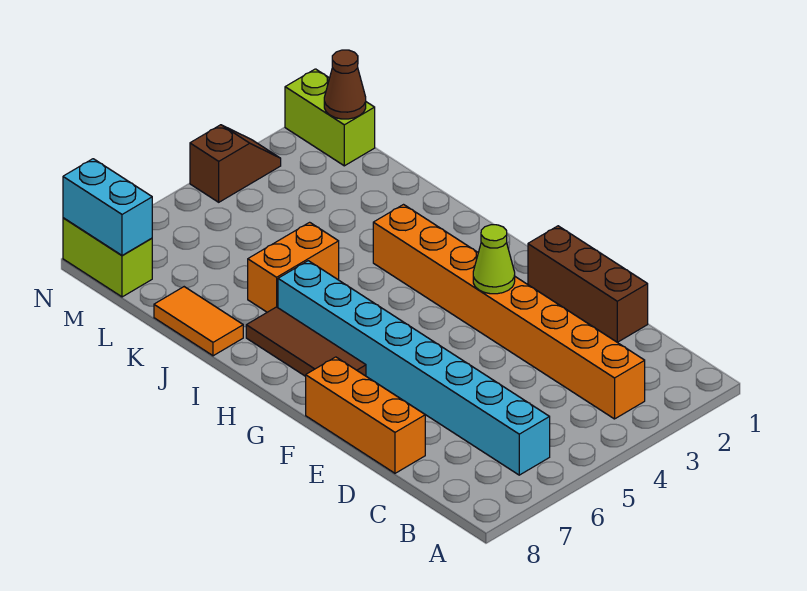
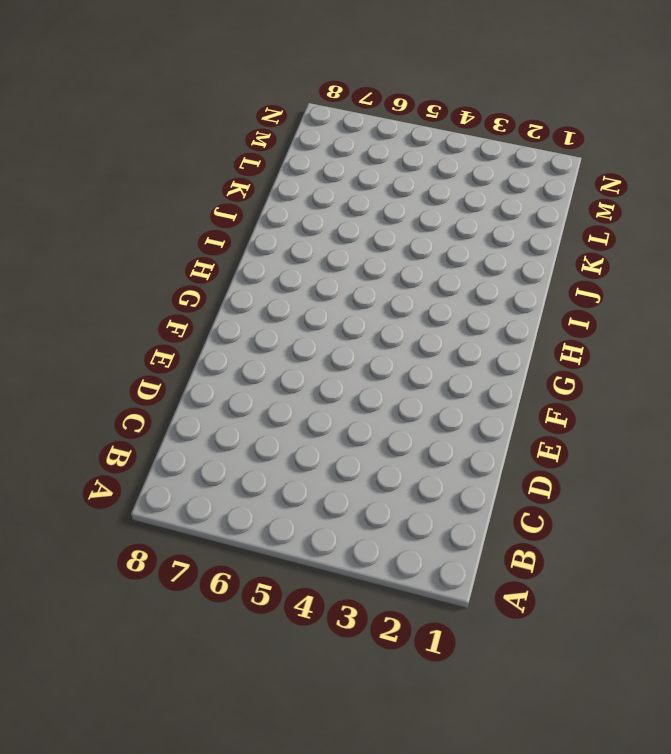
none -> orange brick B3:I3 level 1
none -> cyan brick B6:I6 level 1
none -> brown brick D1:F1 level 1

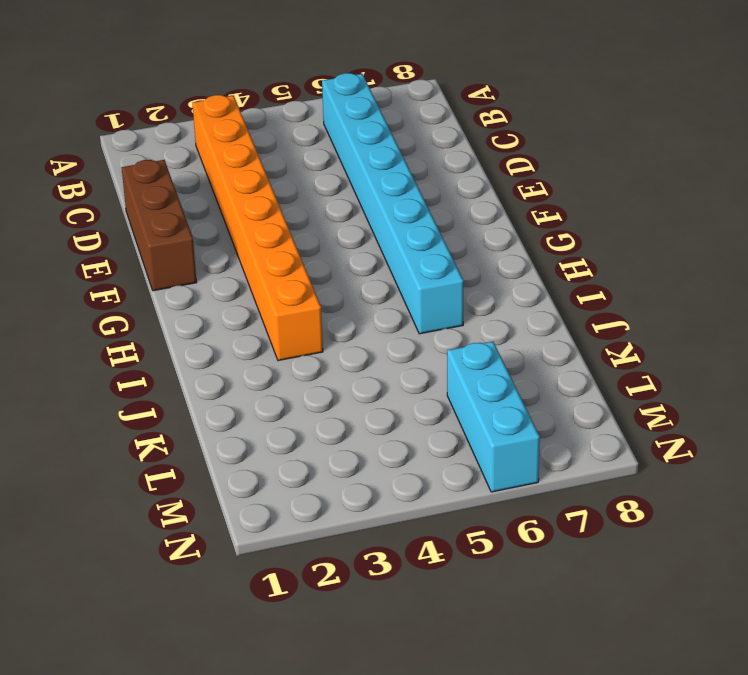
cyan brick L6:N6 level 1 -> none
none -> orange brick D8:F8 level 1
none -> brown tile G7:I7 level 1
none -> orange brick J5:J6 level 1

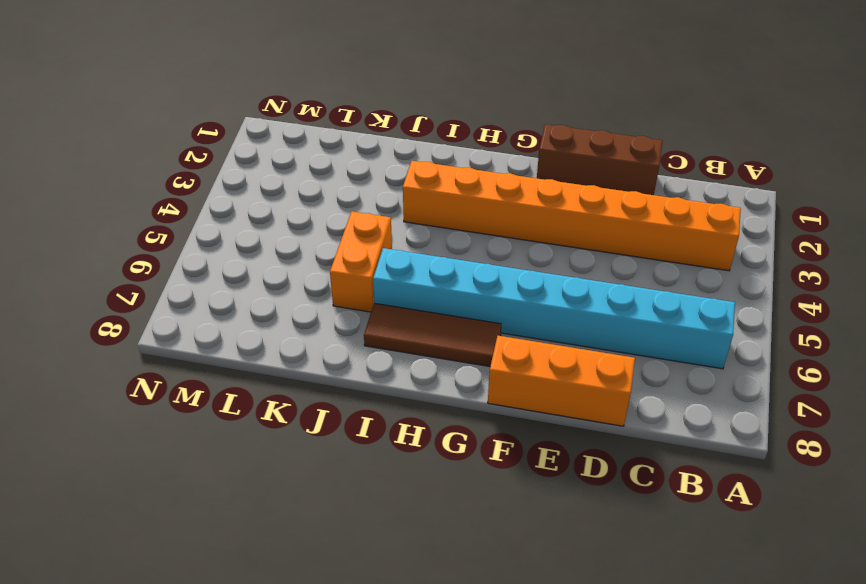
none -> orange tile J8:K8 level 1
none -> lime brick M1:N1 level 1
none -> lime brick M8:N8 level 1

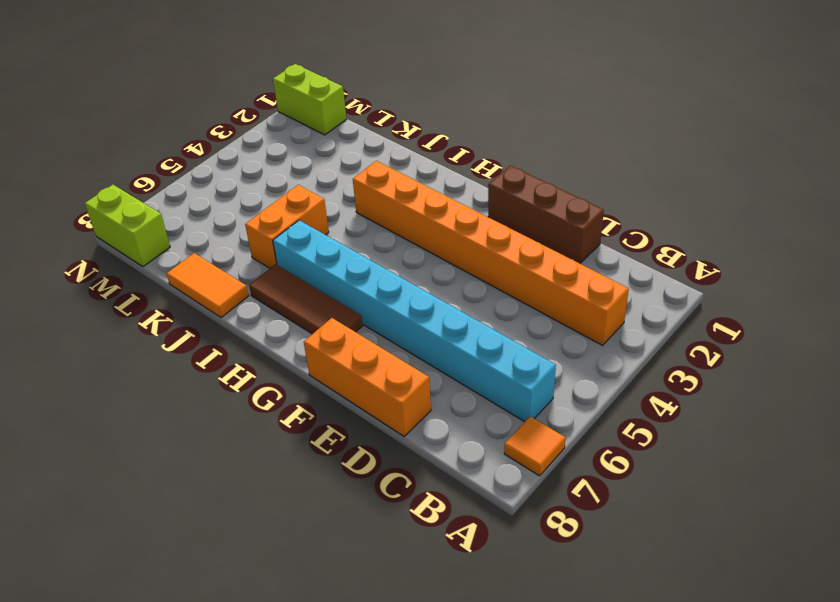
orange tile A7 level 1 -> none
none -> brown slope N3:N4 level 1 top 4
none -> lime cone F3 level 2
none -> brown cone M1 level 2

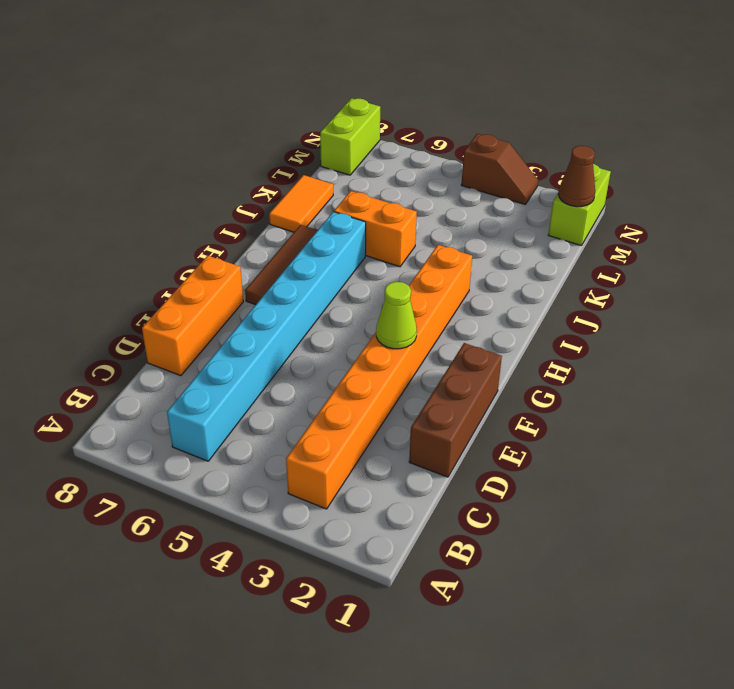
none -> cyan brick M8:N8 level 2

